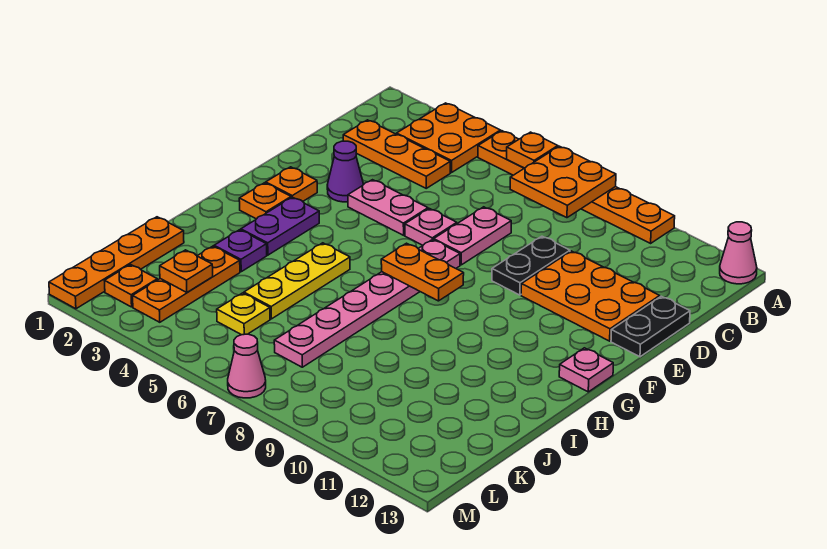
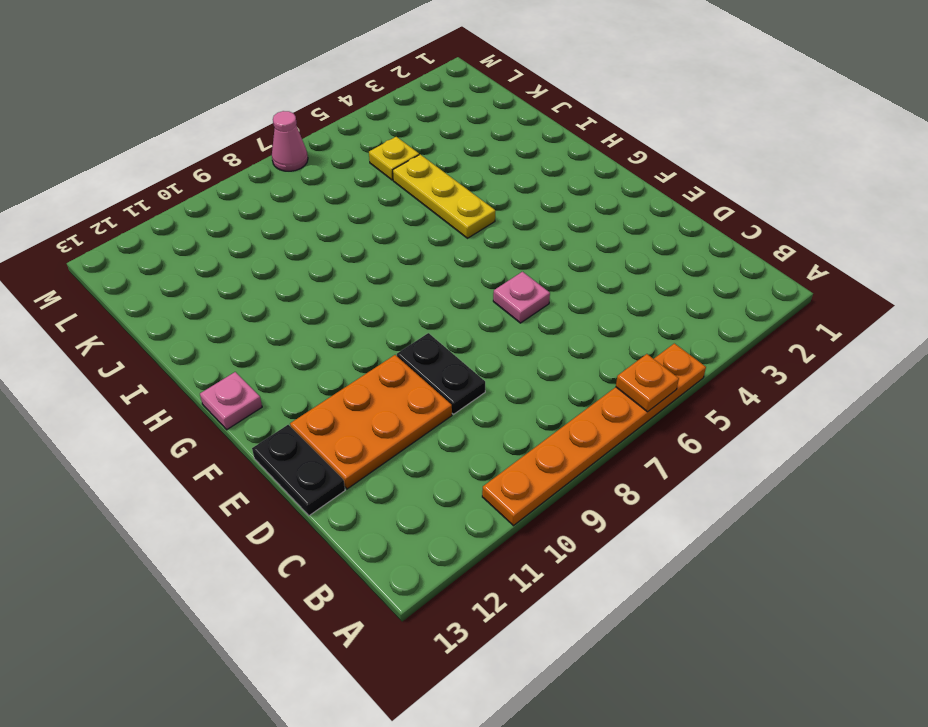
none -> orange plate A3:B4 level 1
none -> pink cone A13 level 1
none -> orange plate C2:C4 level 1

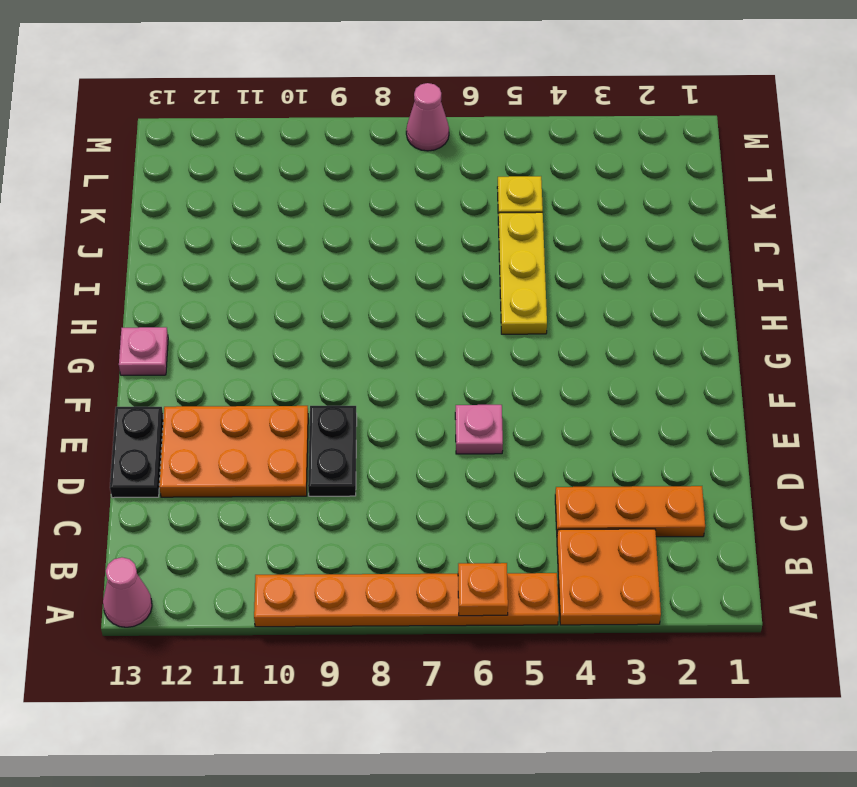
none -> pink plate D7:E7 level 1
none -> purple cone E3 level 1
none -> pink plate E4:E5 level 1

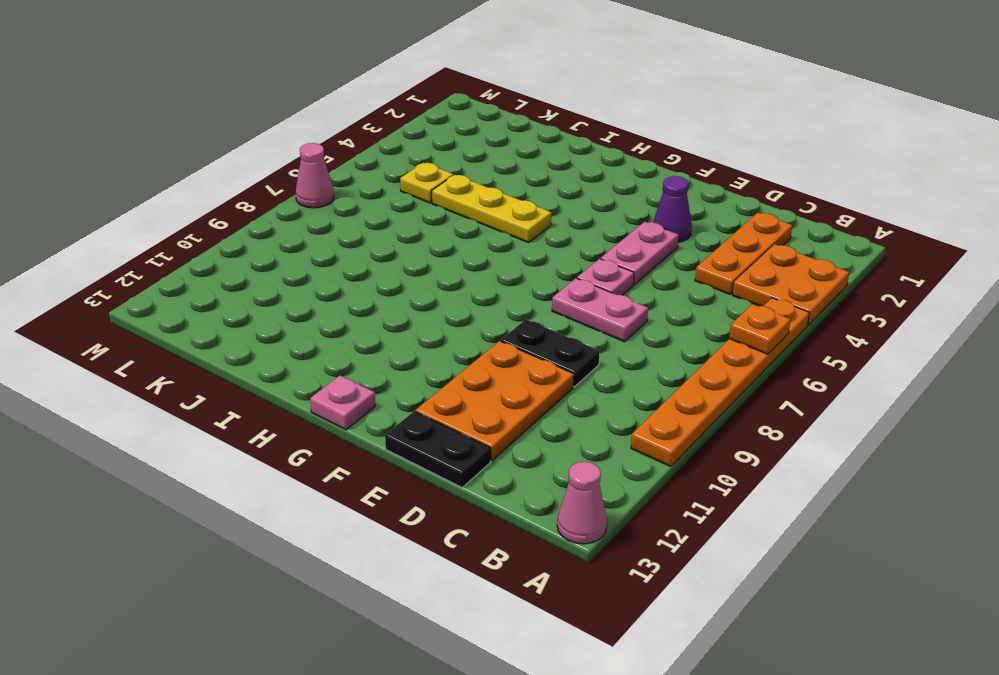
none -> orange plate F2 level 1
none -> pink plate F7:K7 level 1
none -> orange plate G2 level 1

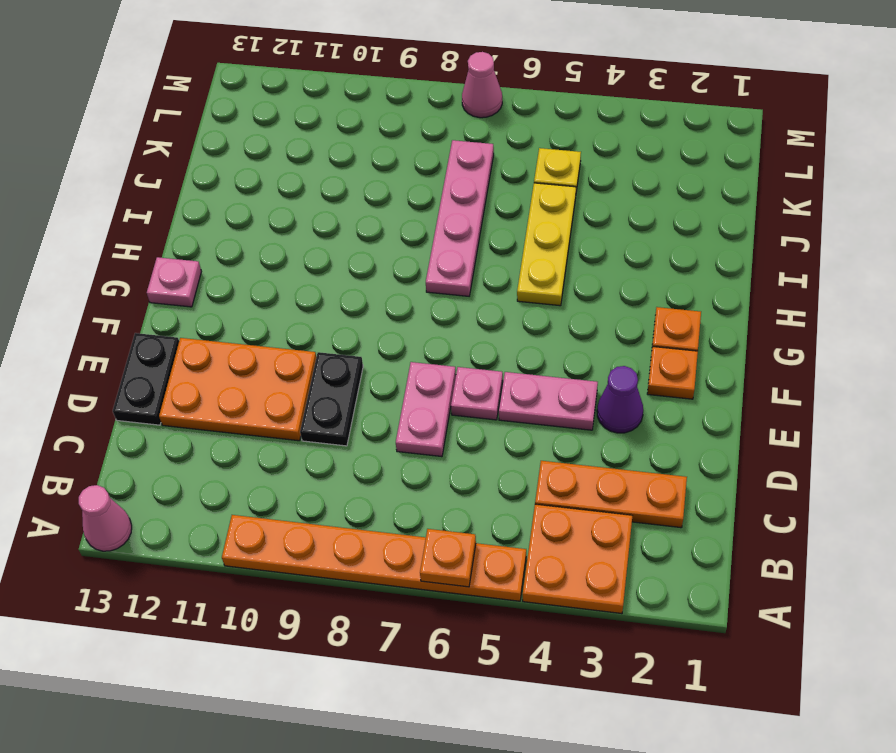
pink plate H7:K7 level 1 -> pink plate F7:K7 level 1
none -> purple plate G3:H3 level 1
none -> purple plate I3 level 1
none -> orange plate J1:M1 level 1

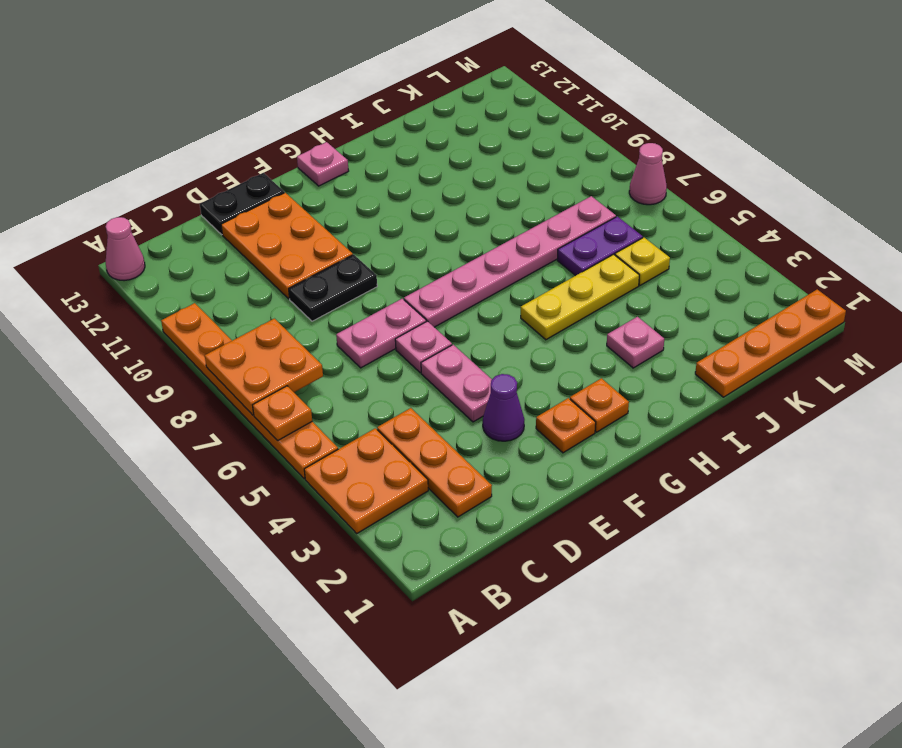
pink plate I3 level 1 -> purple plate I3 level 1
purple plate J6:K6 level 1 -> purple plate G3:H3 level 1
none -> orange plate J3:L3 level 1
none -> orange plate L2 level 1
none -> orange plate G7:G8 level 2

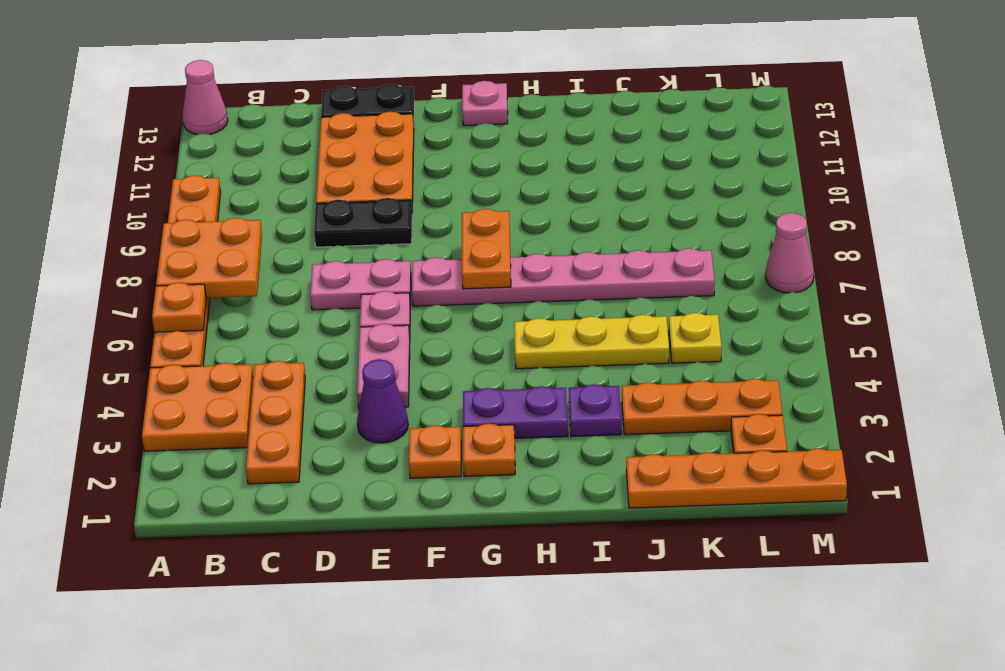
none -> orange plate K3 level 2

